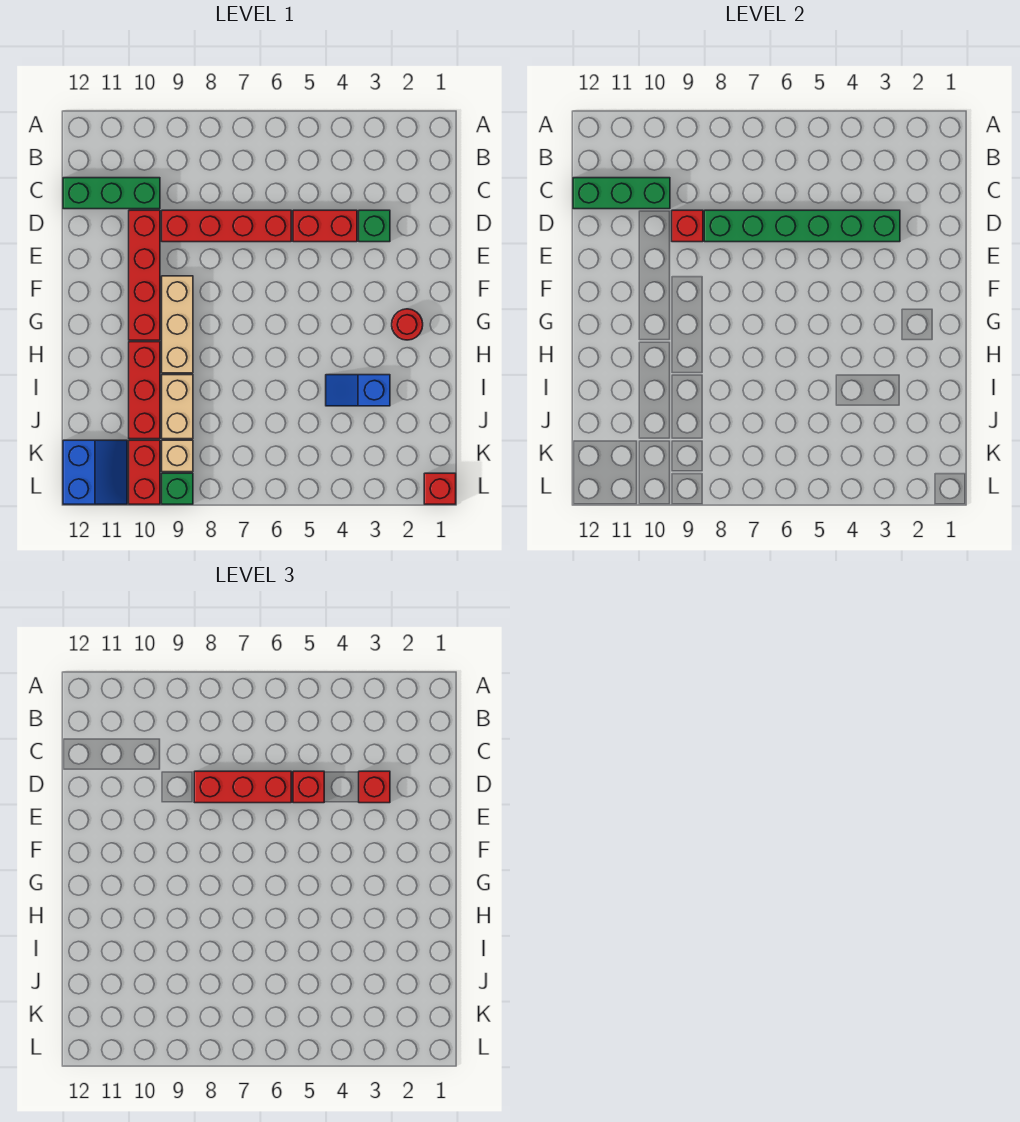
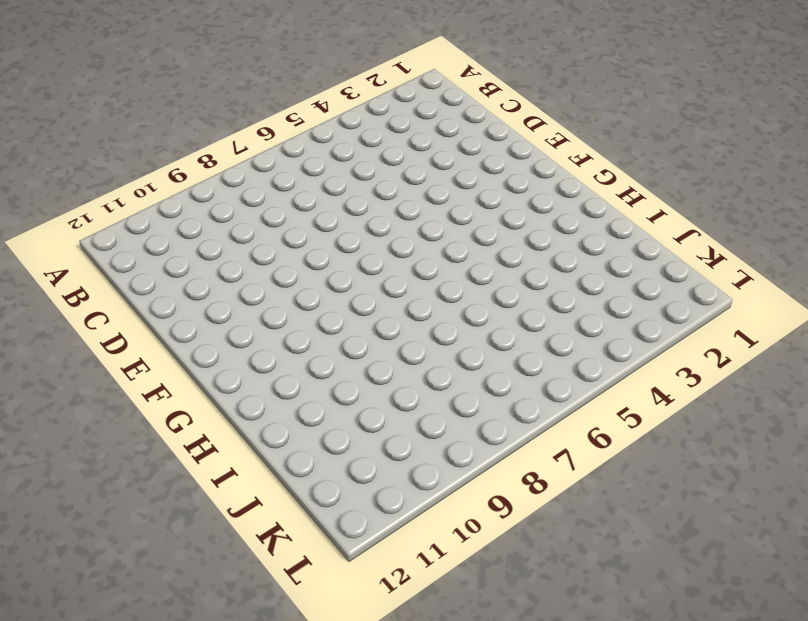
none -> green brick C10:C12 level 1
none -> green brick D3 level 1
none -> red brick D4:D5 level 1

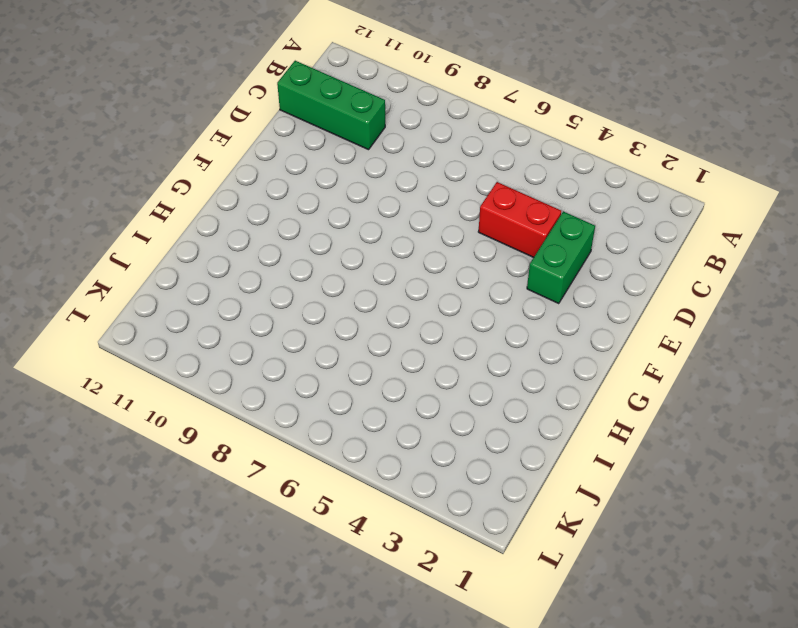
green brick D3:E3 level 1 -> green brick D3 level 1
none -> red brick D6:D9 level 1
none -> red brick D10:G10 level 1
none -> tan brick F9:H9 level 1

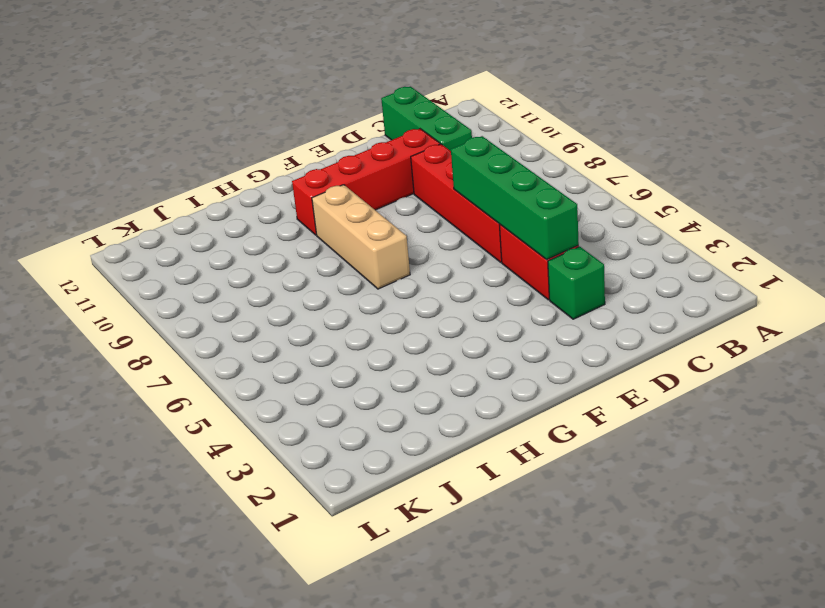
green brick D4:D7 level 2 -> green brick D3:D8 level 2
tan brick G7:G9 level 1 -> tan brick F9:H9 level 1
none -> red round brick G2 level 1
none -> red brick H10:J10 level 1
none -> blue slope I3:I4 level 1 top 3

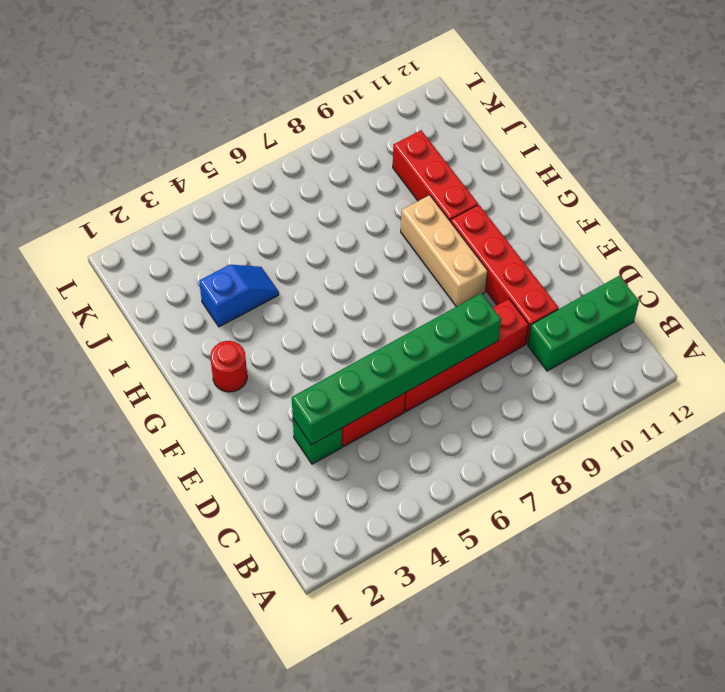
none -> tan brick I9:J9 level 1
none -> tan brick K9 level 1
none -> red brick K10:L10 level 1

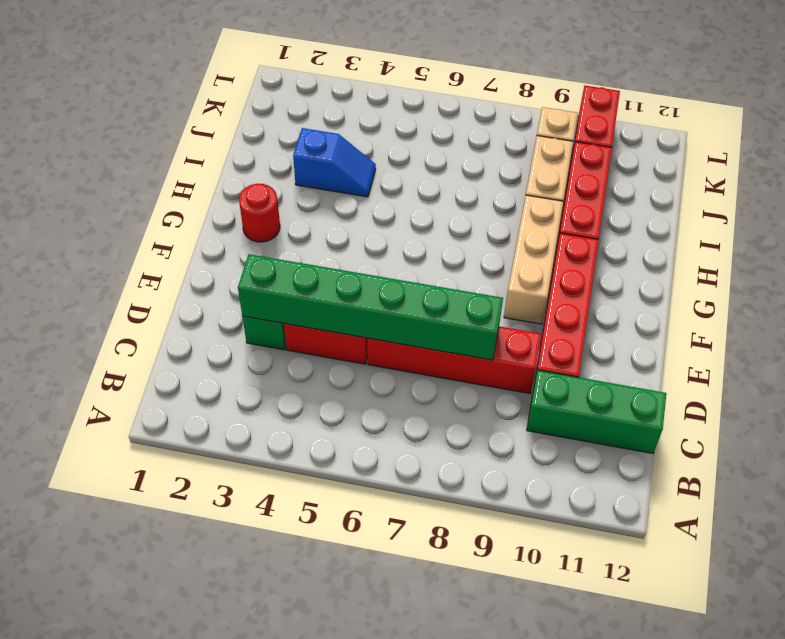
none -> blue slope K11:L12 level 1 top 12
none -> red brick L1 level 1
none -> green brick L9 level 1

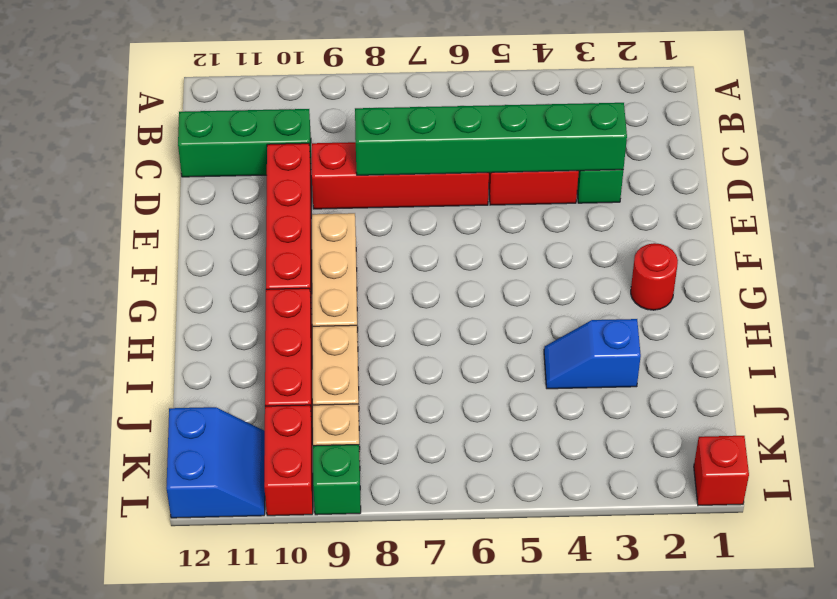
none -> green brick C10:C12 level 2
none -> red brick D9 level 2
none -> red brick D3 level 3

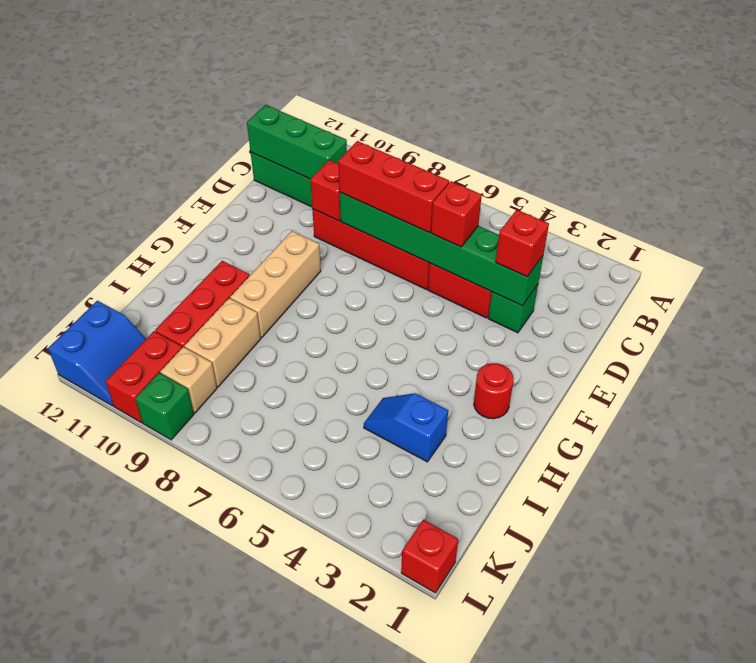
none -> red brick D10:G10 level 1

